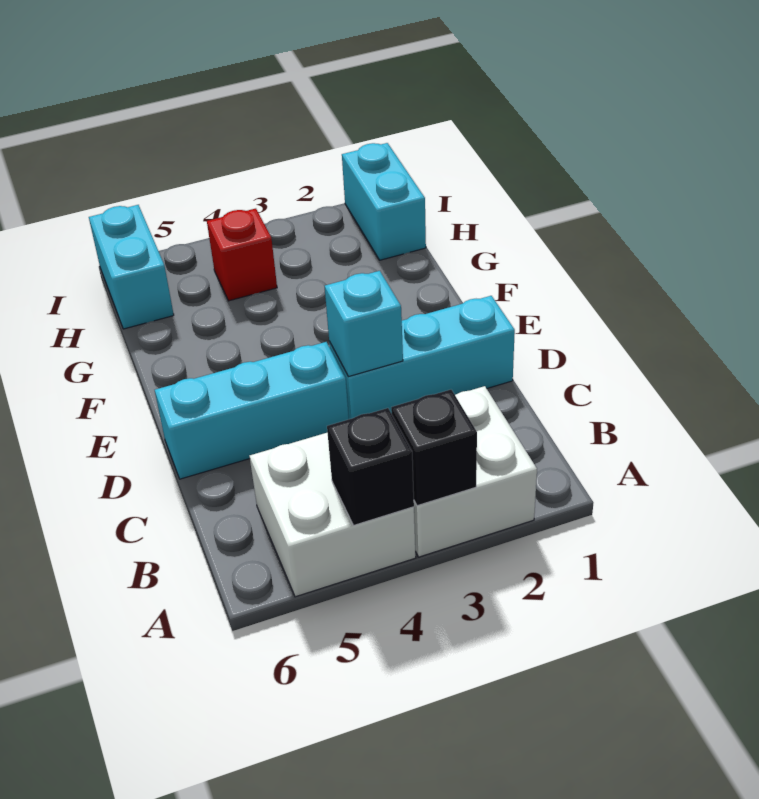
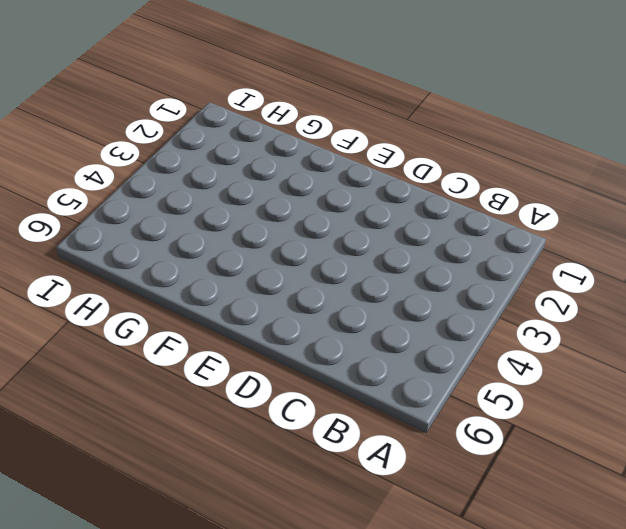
none -> white brick A2:B3 level 1
none -> white brick A4:B5 level 1

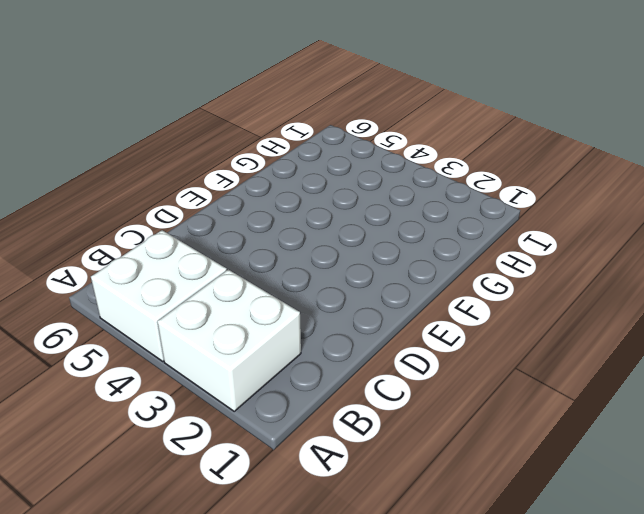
none -> cyan brick D1:D3 level 1
none -> cyan brick D4:D6 level 1

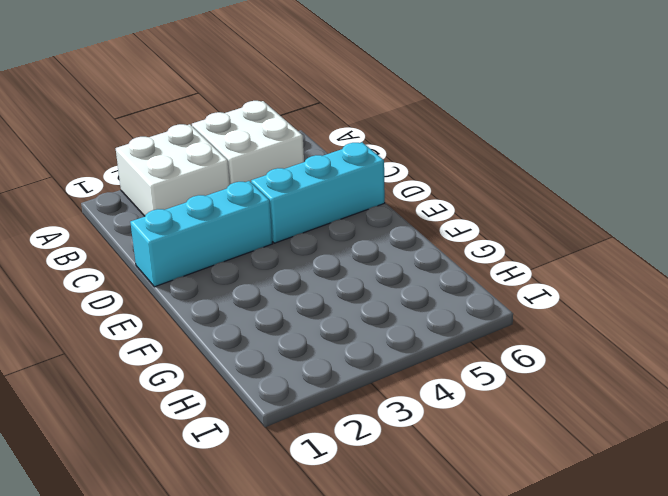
none -> cyan brick H1:I1 level 1
none -> red brick H4 level 1

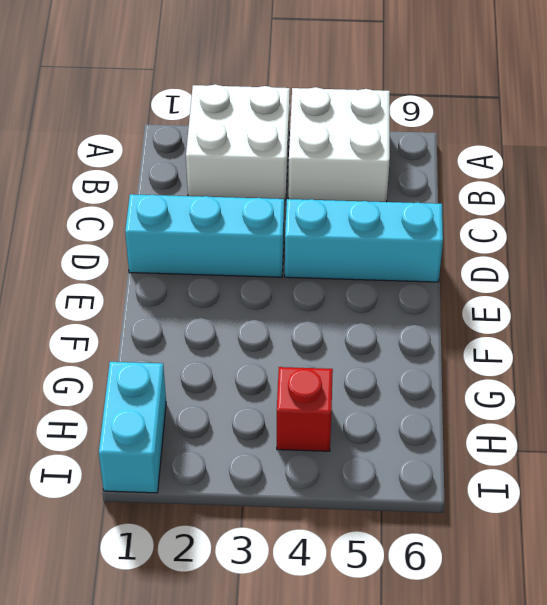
none -> cyan brick H6:I6 level 1
none -> black brick A3 level 2

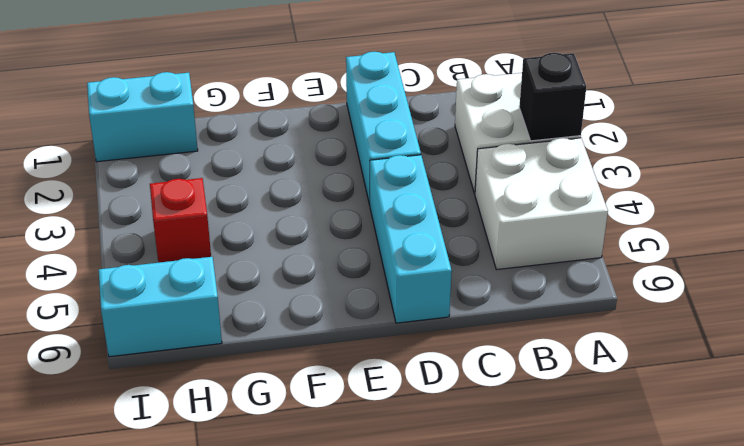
none -> black brick A4 level 2
none -> cyan brick D3 level 2

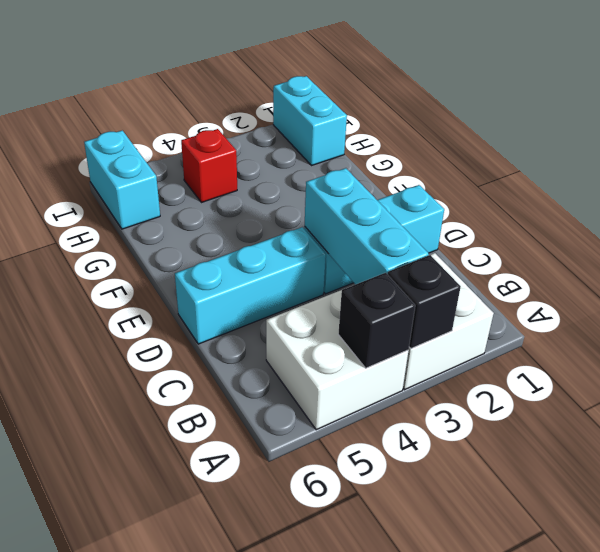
cyan brick B3:D3 level 2 -> cyan brick D3 level 2

